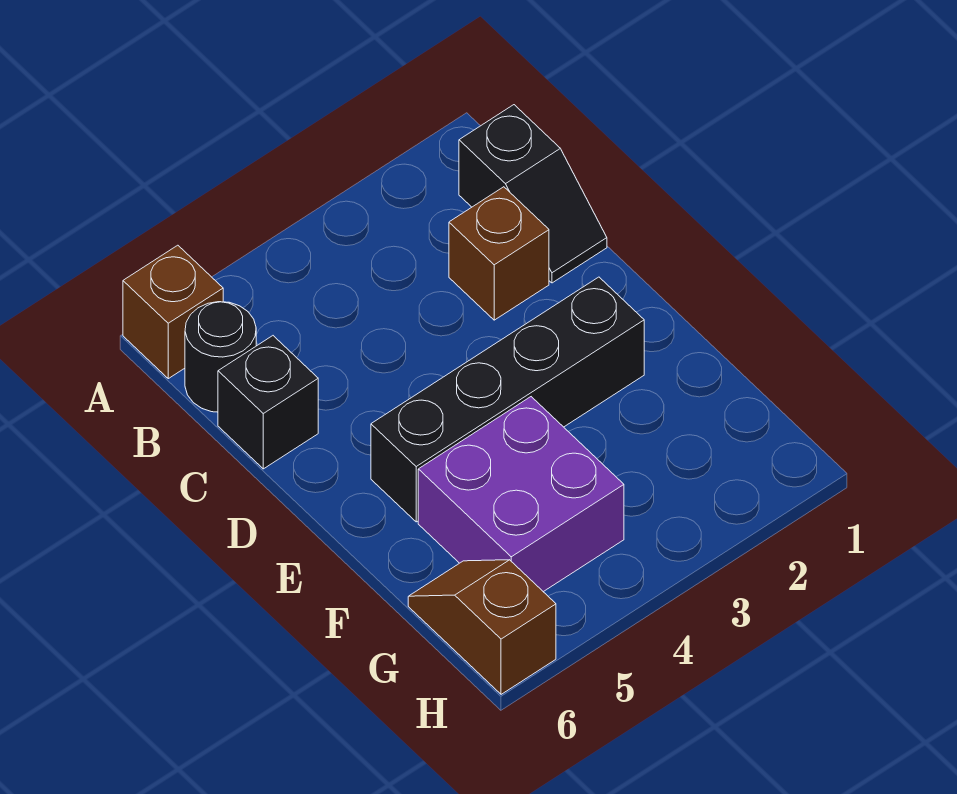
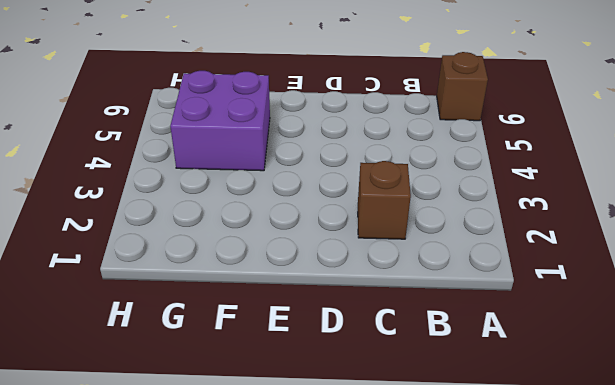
none -> black slope B1:C1 level 1 top B
none -> black round brick B6 level 1

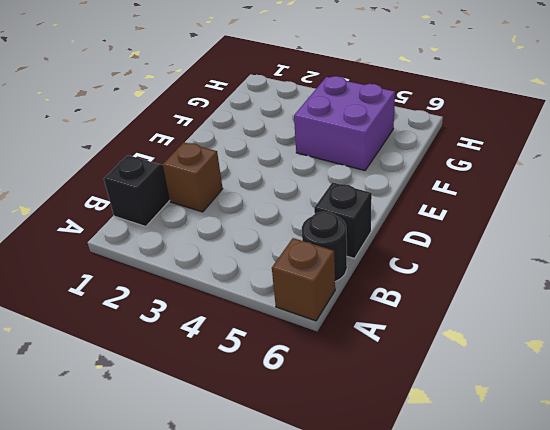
none -> black brick E2:E5 level 1
none -> brown slope G6:H6 level 1 top H

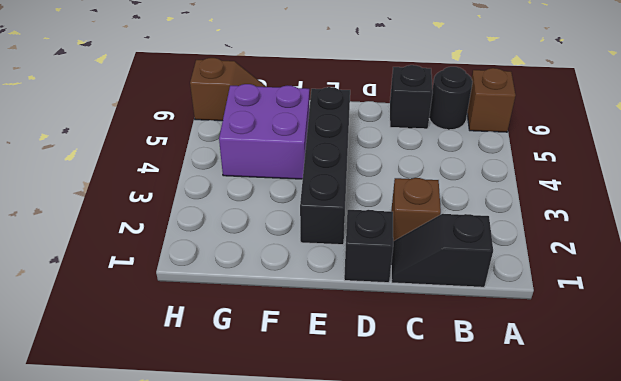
black brick D1 level 1 -> none

